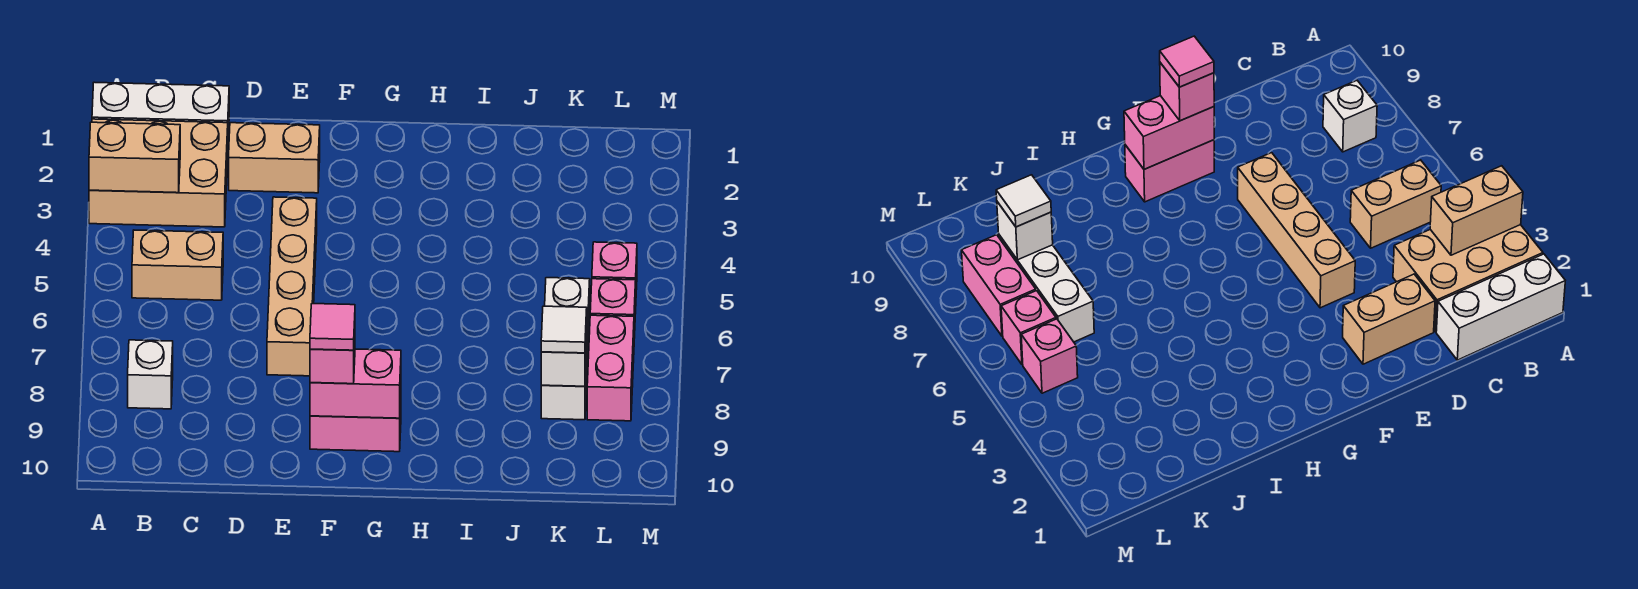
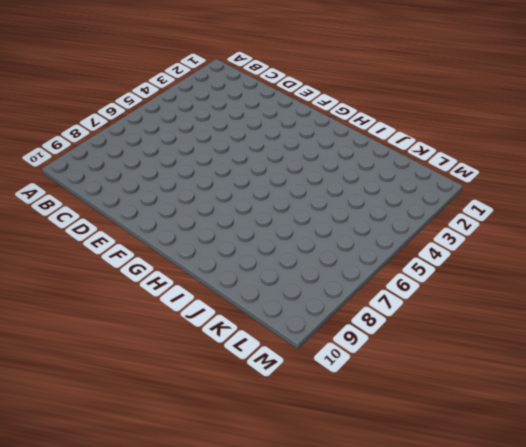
none -> white brick A1:C1 level 1
none -> tan brick A2:C3 level 1
none -> tan brick B5:C5 level 1

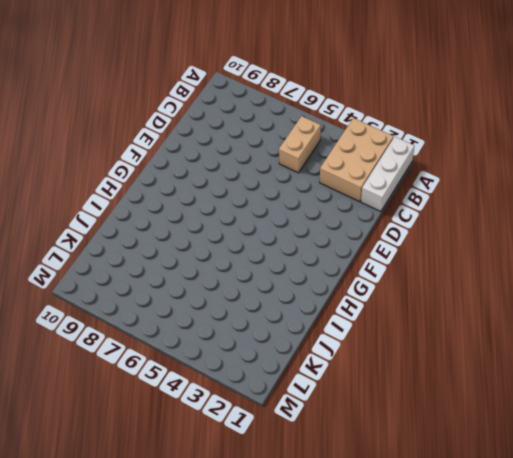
none -> white brick B8 level 1
none -> tan brick D2:E2 level 1
none -> tan brick E4:E7 level 1

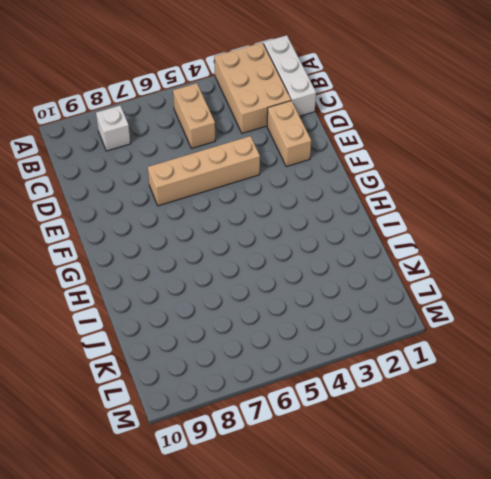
none -> pink brick F9:G9 level 1
none -> white brick K6:K8 level 1
none -> pink brick L5 level 1

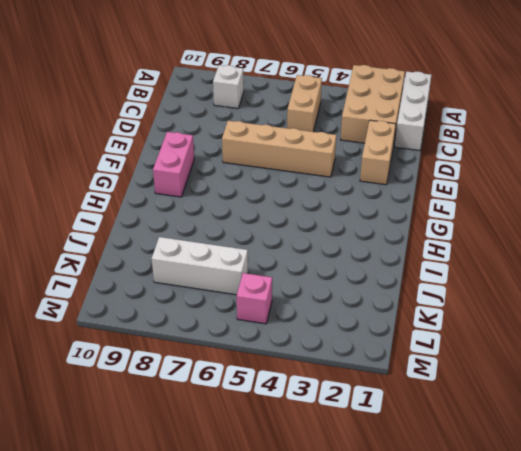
none -> pink brick L6 level 1
none -> pink brick L7:L8 level 1
none -> tan brick A3:B3 level 2

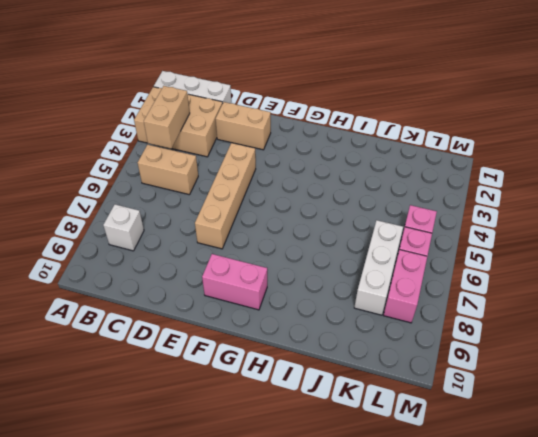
tan brick B3:B4 level 2 -> tan brick A3:B3 level 2
none -> pink brick F9:G9 level 2
none -> white brick K8 level 2
none -> pink brick F9 level 3

